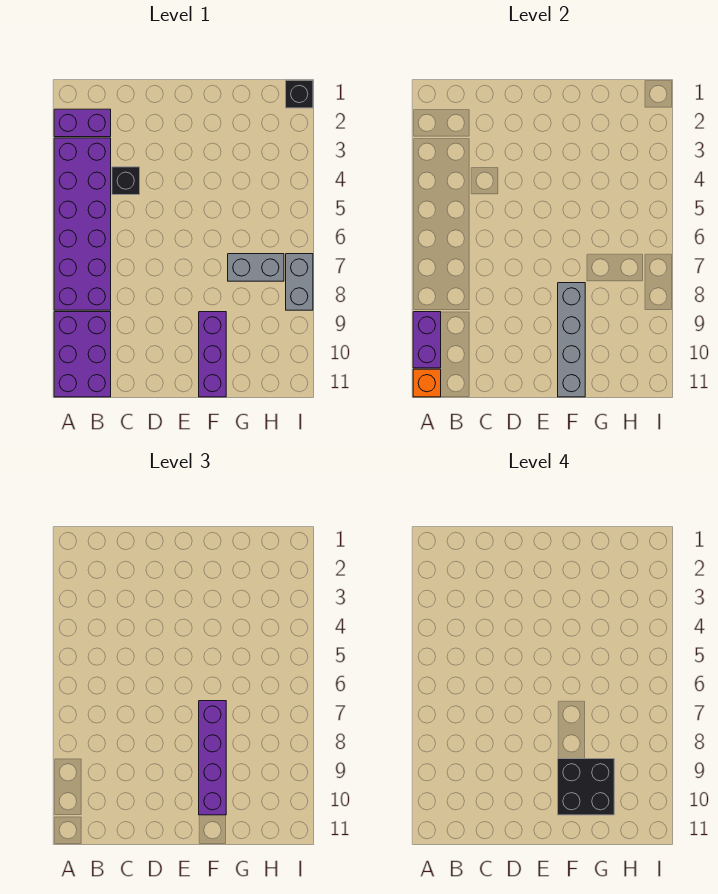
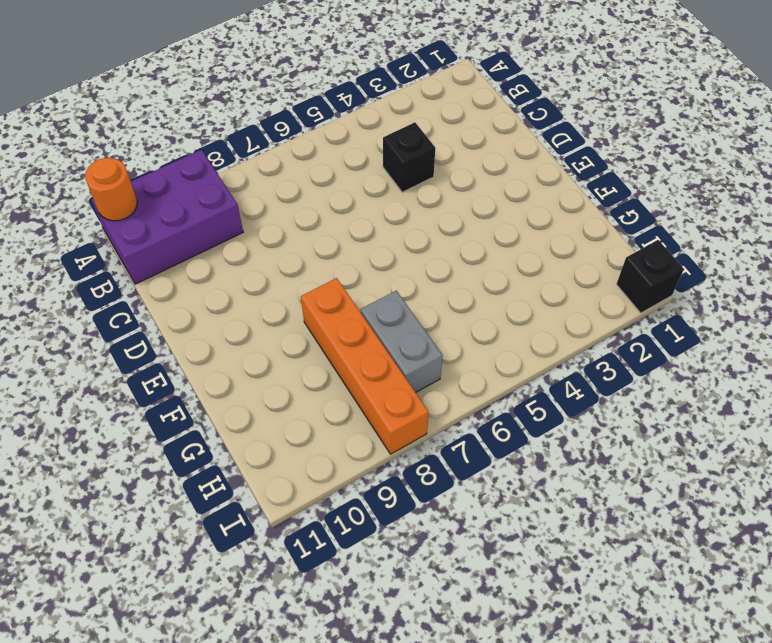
orange round brick A11 level 2 -> orange brick A11 level 2
orange brick F8:I8 level 1 -> grey brick I7:I8 level 1
none -> purple brick A2:B2 level 1
none -> purple brick A3:B8 level 1
none -> purple brick F9:F11 level 1

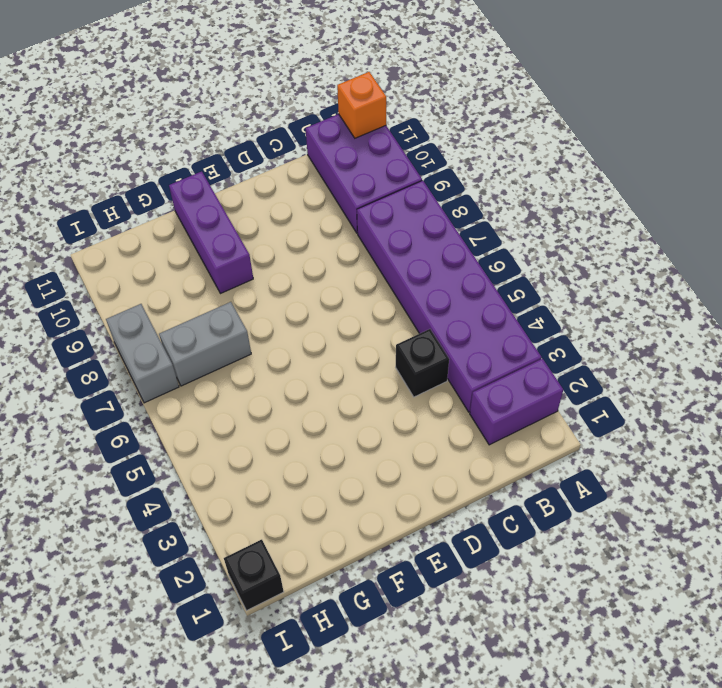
none -> purple brick A9:A10 level 2
none -> grey brick F8:F11 level 2
none -> purple brick F7:F10 level 3

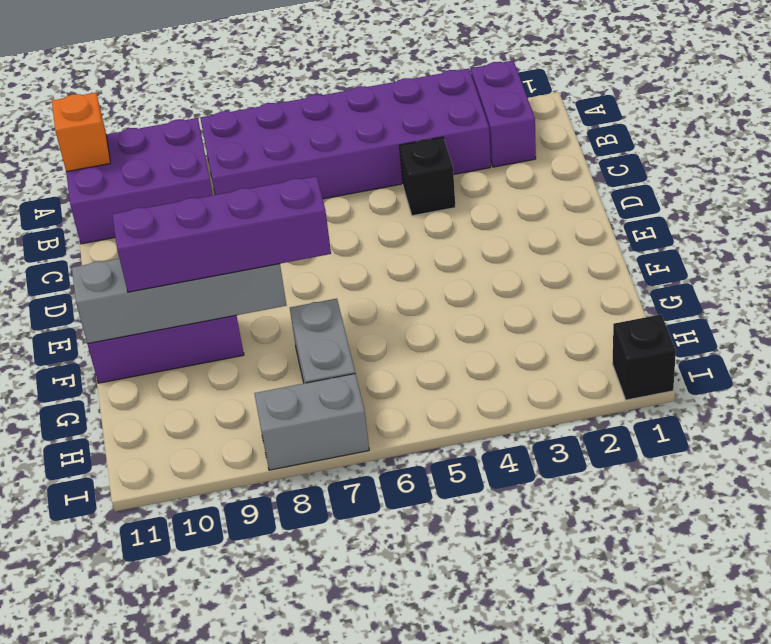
none -> purple brick A9:A10 level 2
none -> black brick F9:G10 level 4

